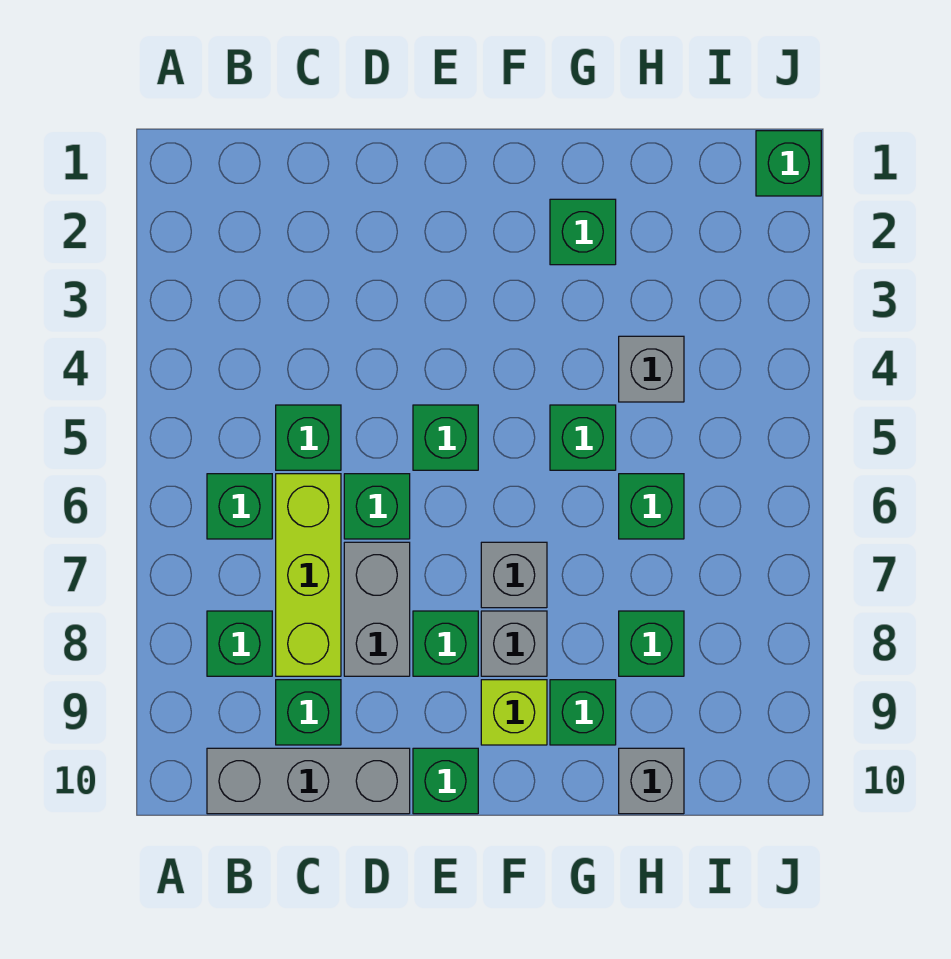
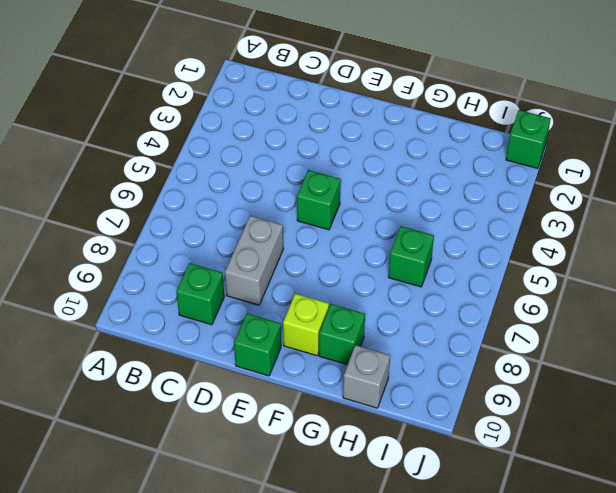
none -> green brick B6 level 1
none -> green brick B8 level 1
none -> grey brick B10:D10 level 1

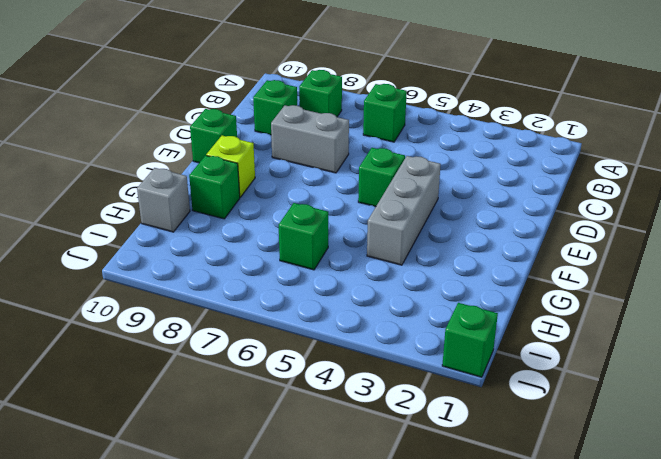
grey brick E4:G4 level 1 -> grey brick B10:D10 level 1
none -> green brick C5 level 1
none -> lime brick C6:C8 level 1
none -> green brick D6 level 1

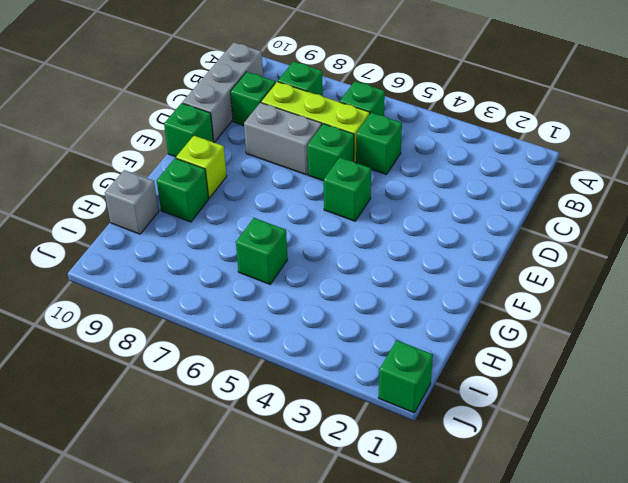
none -> green brick E8 level 1
none -> grey brick F7 level 1
none -> grey brick F8 level 1

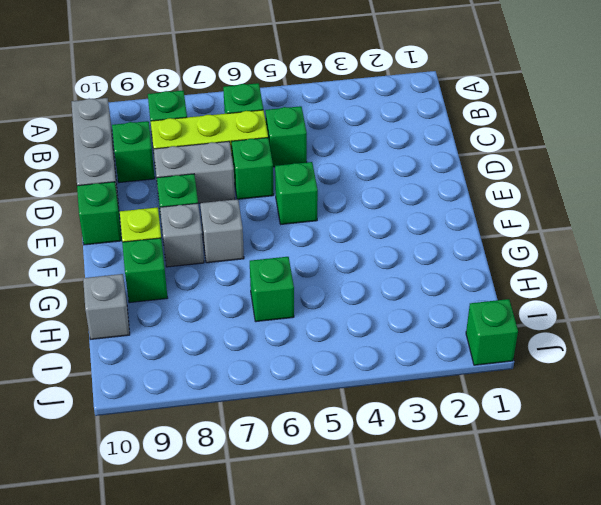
none -> green brick G2 level 1
none -> green brick G5 level 1
none -> grey brick H4 level 1

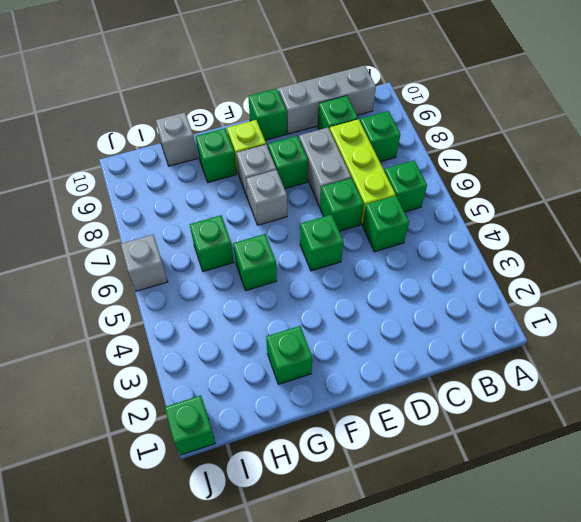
grey brick J6 level 1 -> grey brick H4 level 1
none -> green brick H8 level 1

